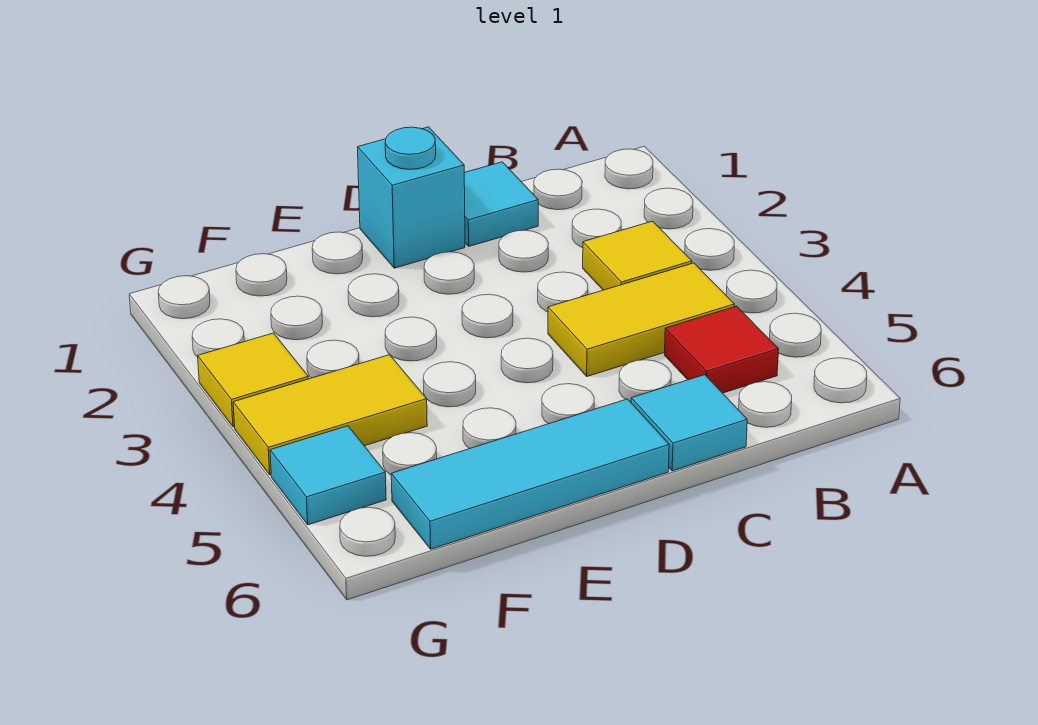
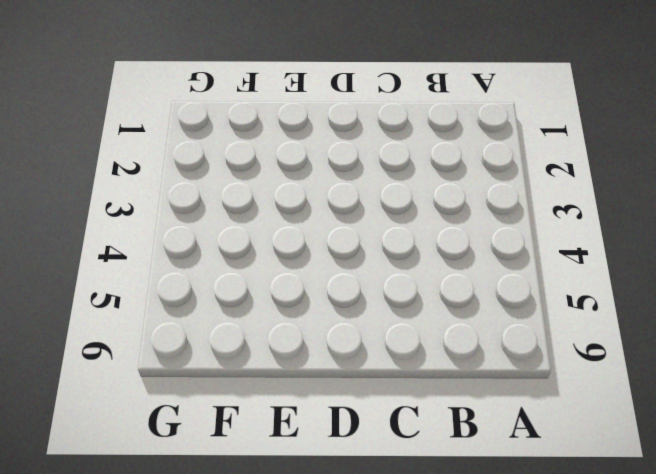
none -> yellow tile B3 level 1
none -> yellow tile B4:C4 level 1

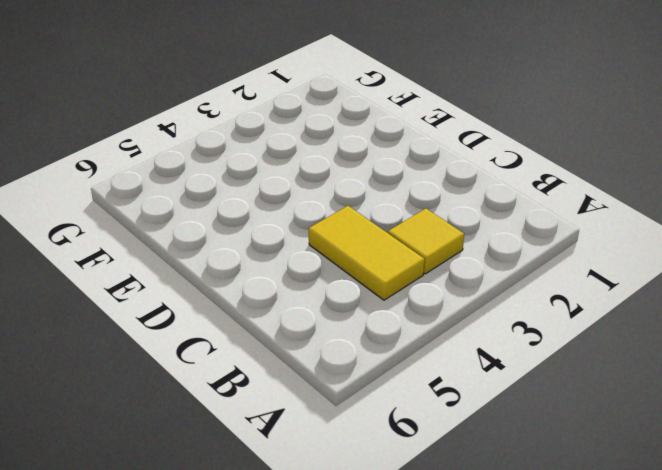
none -> red tile B5 level 1
none -> cyan tile C1 level 1

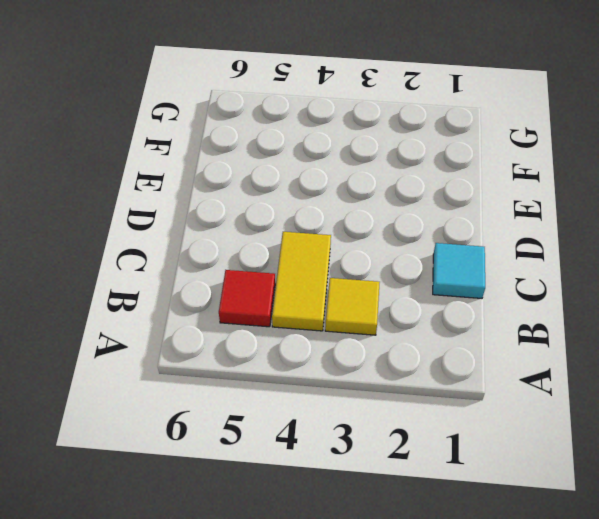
none -> cyan tile C6 level 1
none -> cyan brick D1 level 1

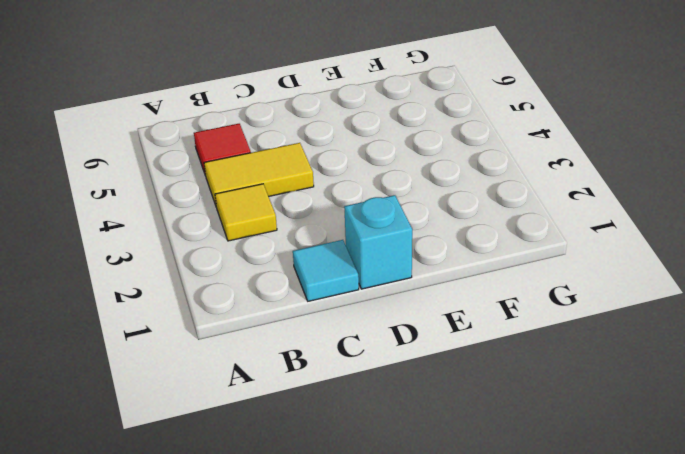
none -> cyan tile C6 level 1
none -> cyan tile D6:F6 level 1

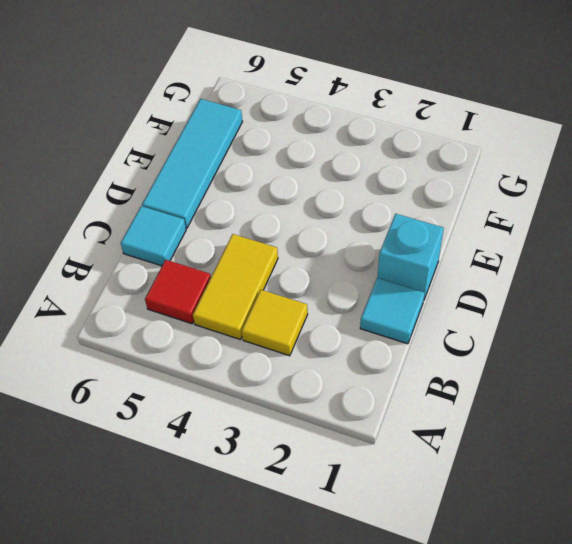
none -> yellow tile F4:G4 level 1
none -> yellow tile G3 level 1

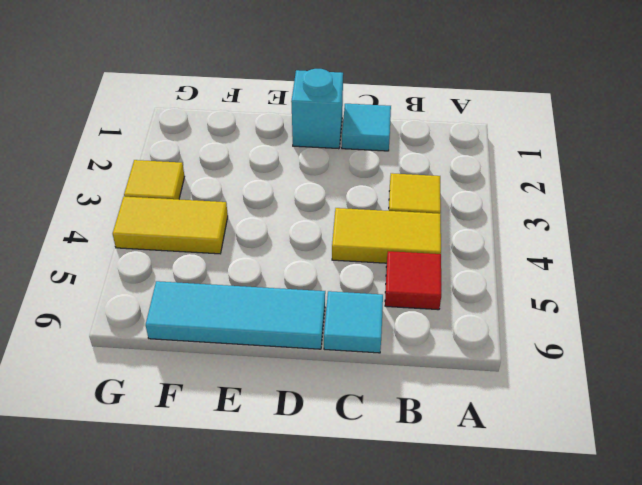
none -> cyan tile G5 level 1

